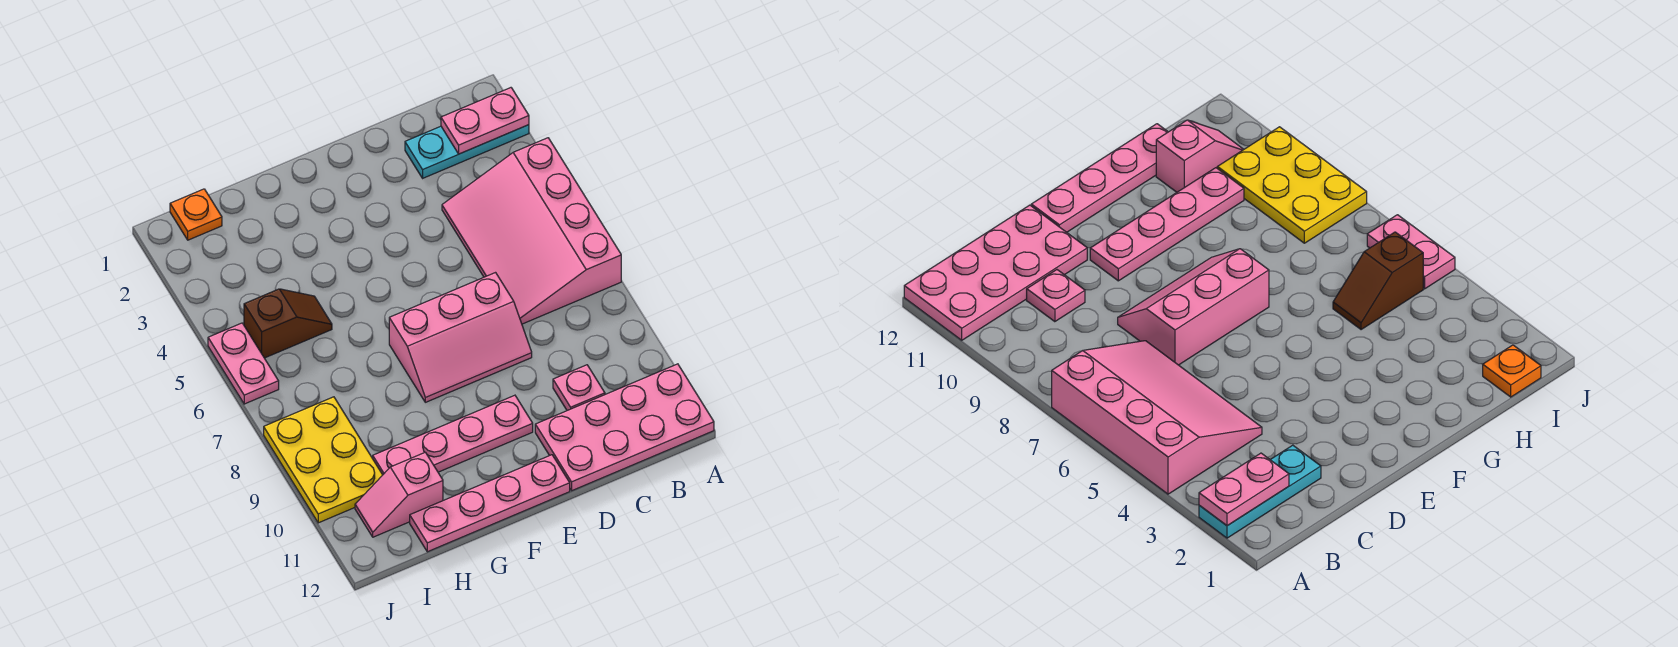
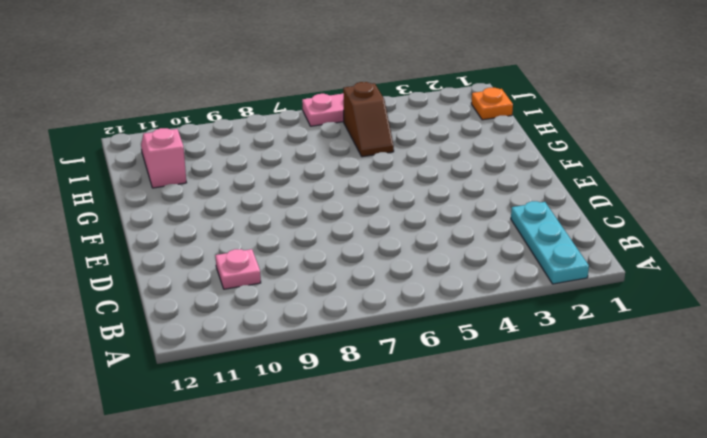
none -> pink slope A4:C7 level 1 top A
none -> pink plate A11:D12 level 1
none -> pink slope D7:F8 level 1 top 7

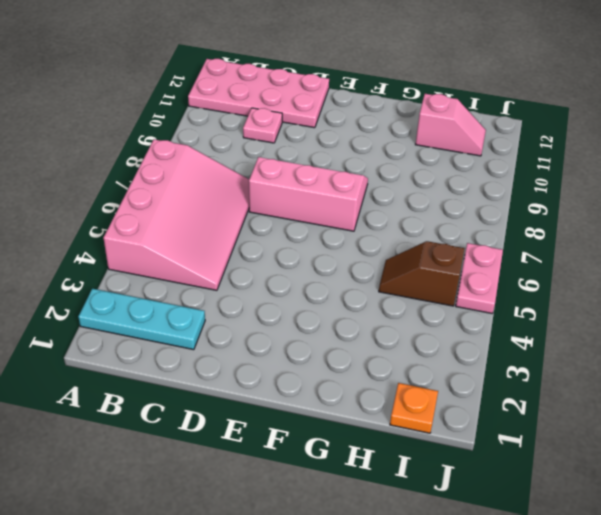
none -> pink plate E10:H10 level 1
none -> pink plate E12:H12 level 1
none -> yellow plate I8:J10 level 1

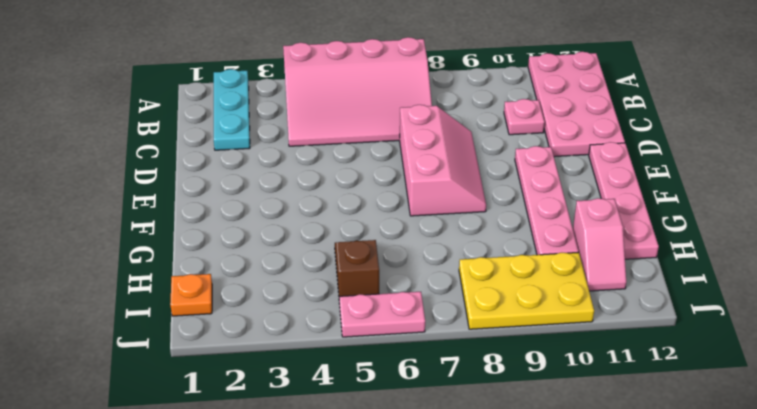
none -> pink plate A2:B2 level 2

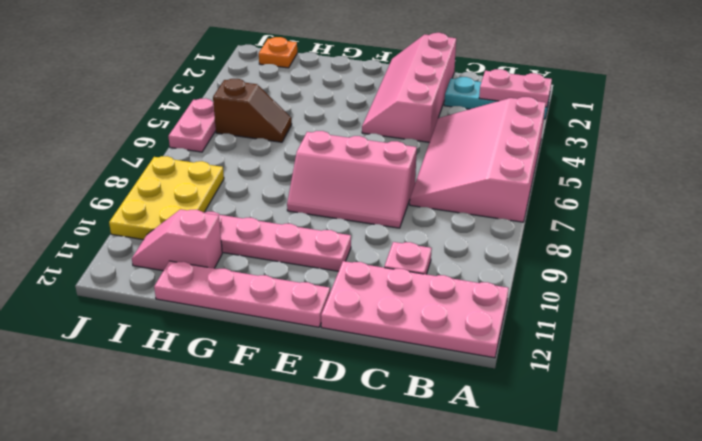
pink slope D1:E4 level 1 top D -> none

